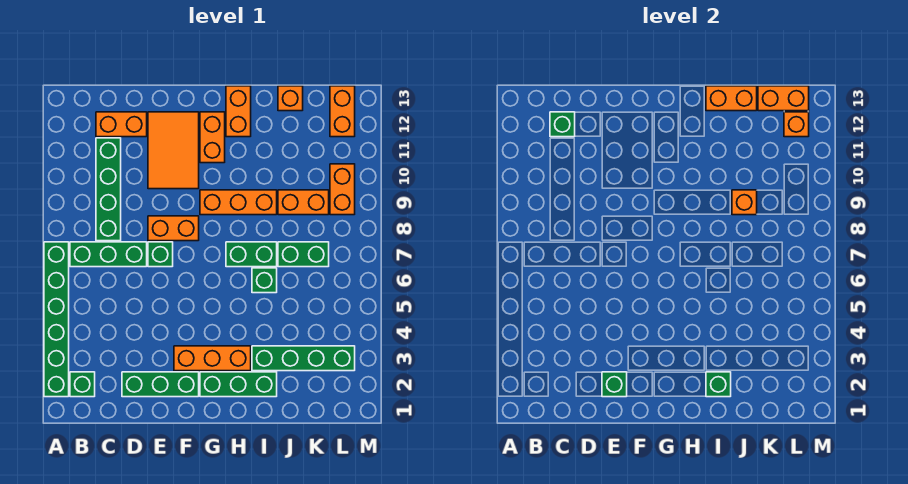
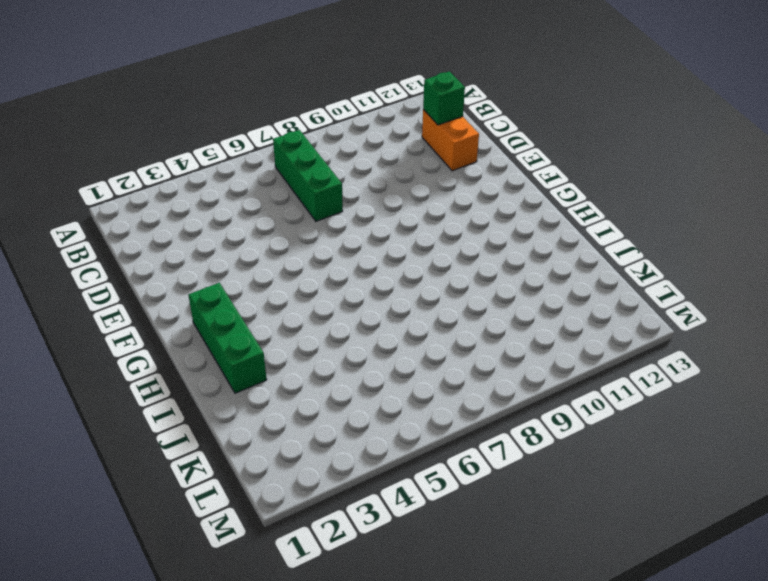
none -> green brick A2:A7 level 1
none -> green brick B2 level 1
none -> green brick C8:C11 level 1

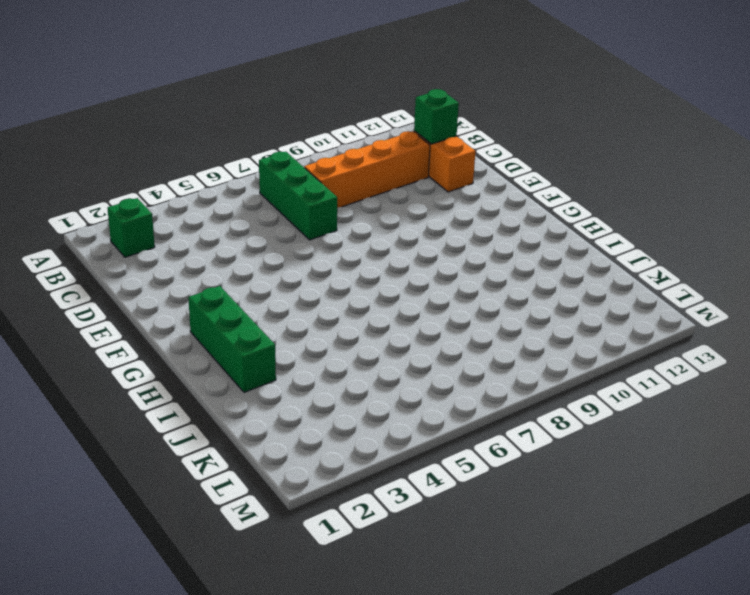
orange brick C8:C11 level 1 -> green brick C8:C11 level 1
none -> green brick A2:A7 level 1
none -> green brick D2:F2 level 1
none -> green brick E7 level 1

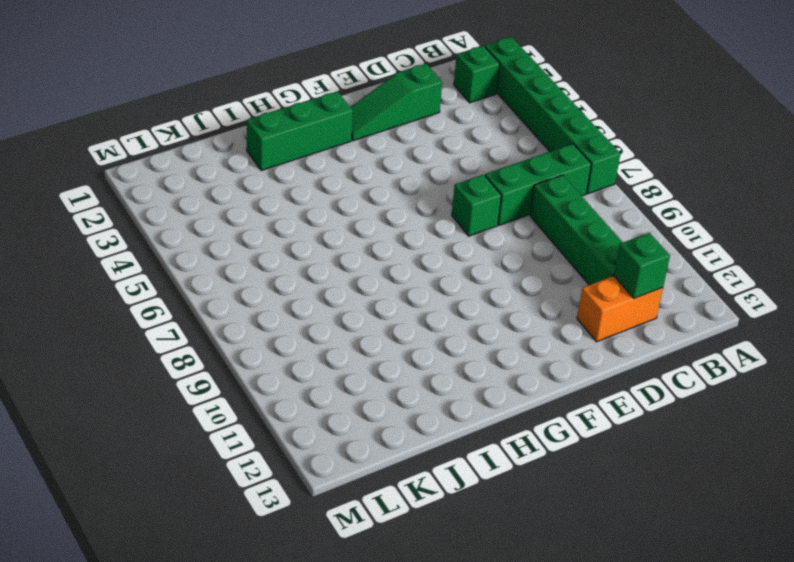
green slope D2:F2 level 1 top D -> green brick D2:F2 level 1
none -> orange brick E8:F8 level 1
none -> orange tile E10:F12 level 1
none -> orange brick F3:H3 level 1

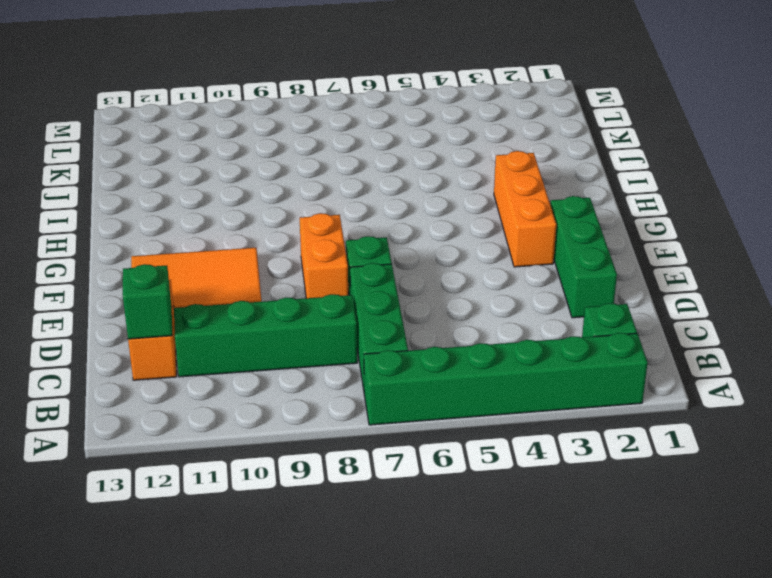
none -> green brick G2:I2 level 1
none -> orange brick G9:I9 level 1
none -> orange brick G11:G12 level 1

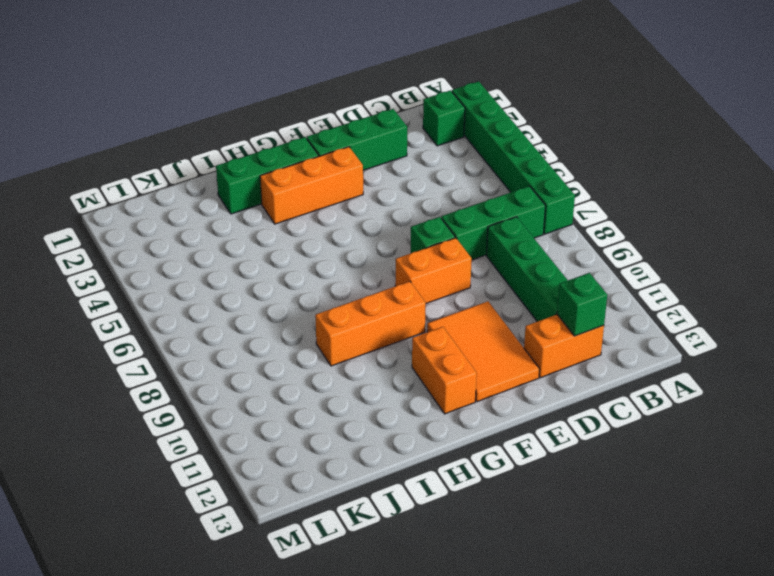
none -> green brick H7:I7 level 1
none -> orange brick H12:H13 level 1
none -> green brick I3:L3 level 1

